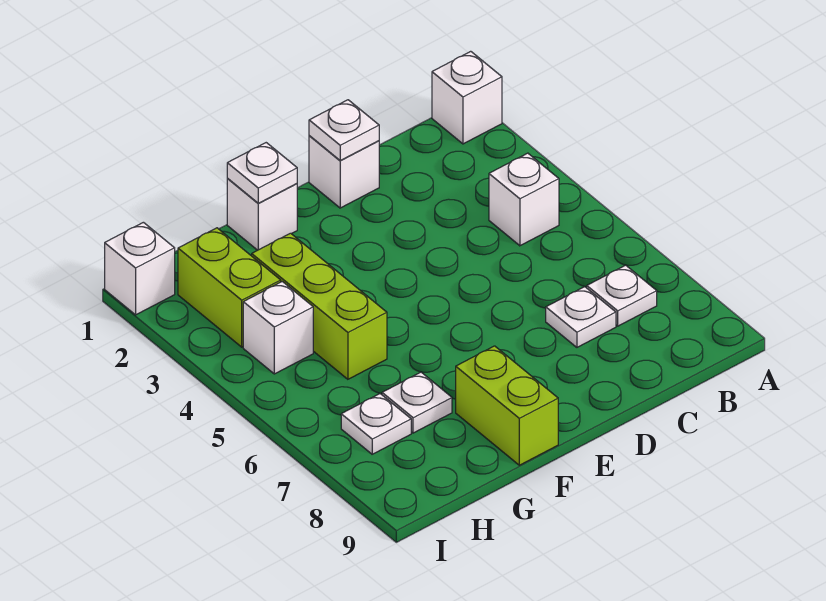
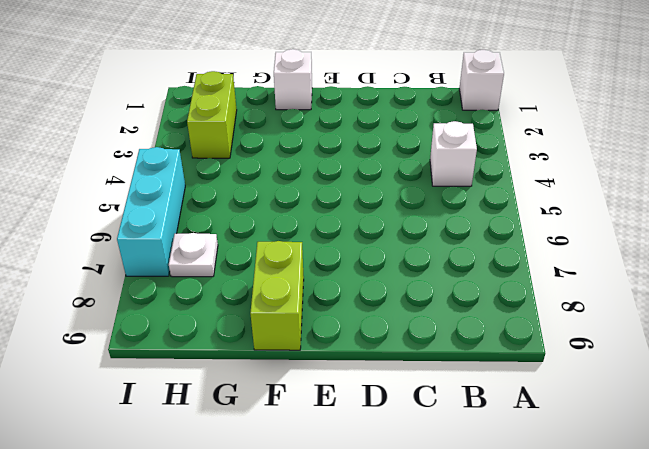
cyan brick I5:I7 level 1 -> none
none -> white plate B7 level 1
none -> white plate C7 level 1
none -> white brick D1 level 1

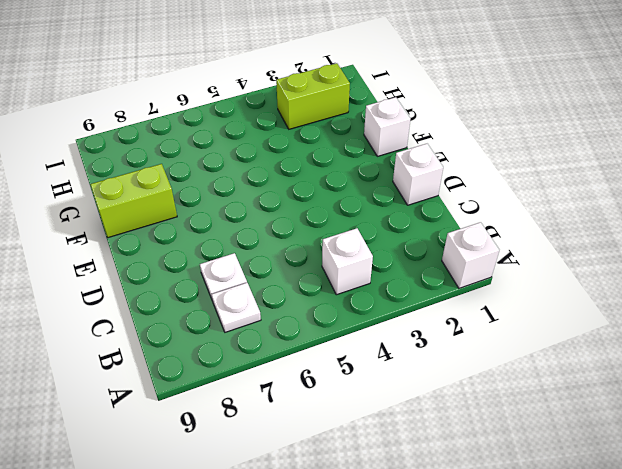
none -> lime brick G3:G5 level 1
none -> white plate G7 level 1
none -> white brick H4 level 1

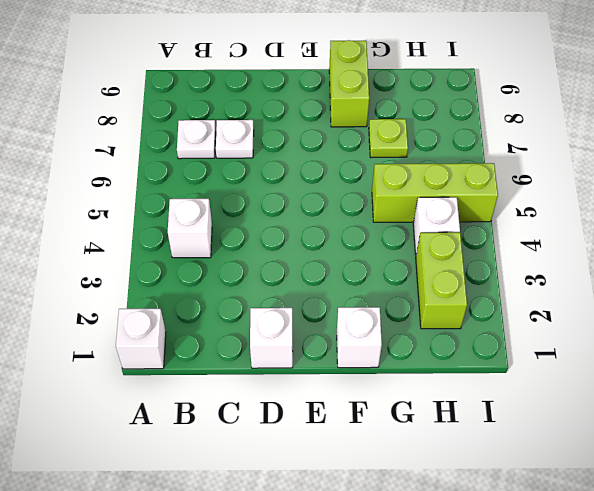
lime brick G5:I5 level 1 -> lime brick G3:G5 level 1
lime plate G7 level 1 -> white plate G7 level 1
none -> white plate H7 level 1
none -> white brick I1 level 1
none -> white plate D1 level 2

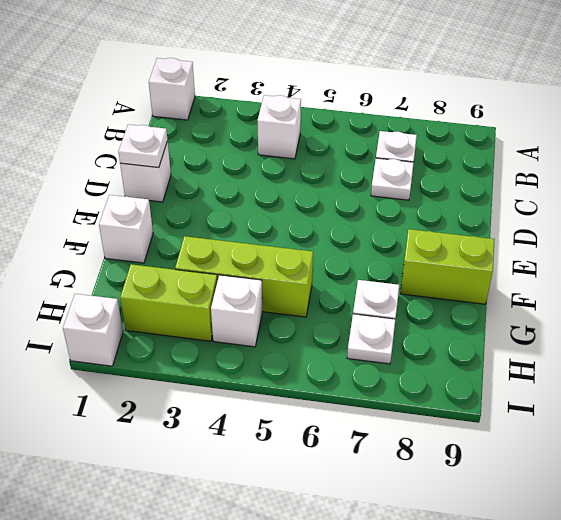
none -> white plate F1 level 2

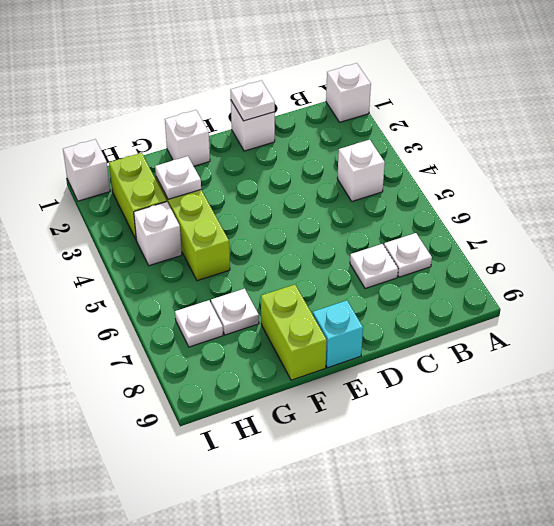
cyan brick E9 level 1 -> none
white plate G3 level 2 -> white plate F1 level 2

